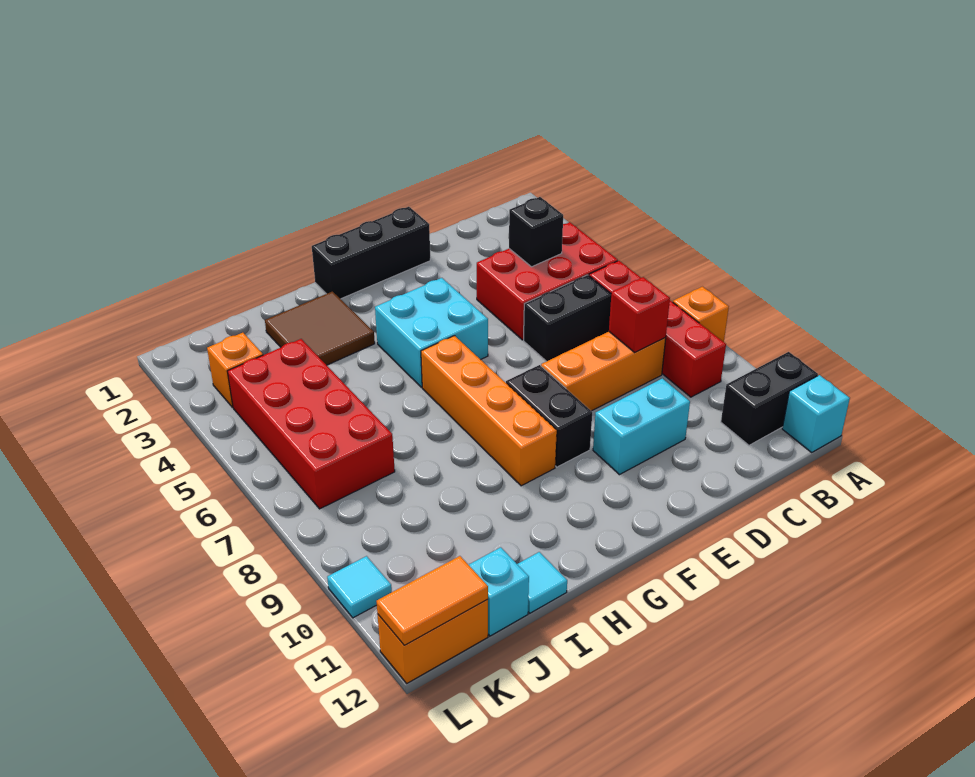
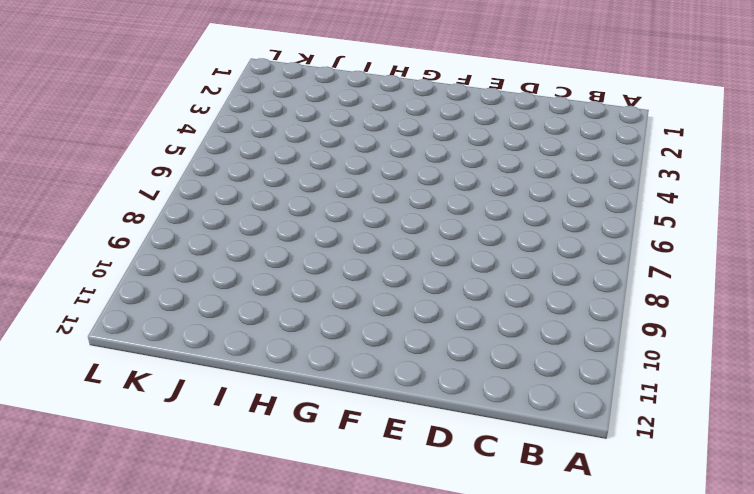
none -> orange brick A8 level 1
none -> black brick A11:B11 level 1
none -> cyan brick A12 level 1

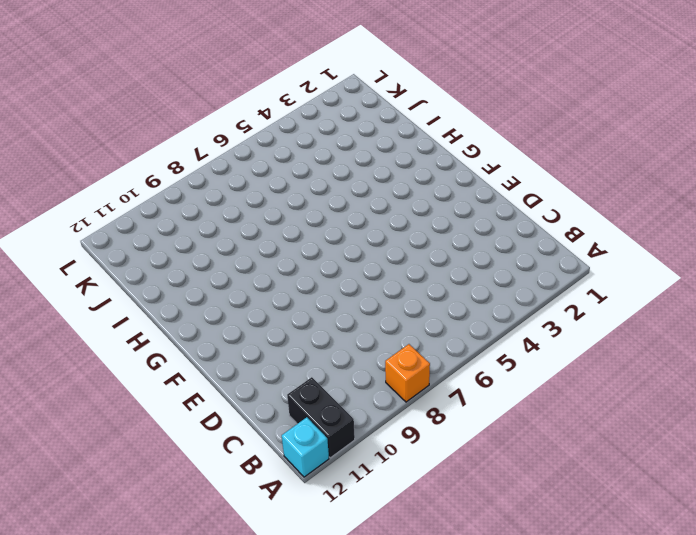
none -> red brick B4:D5 level 1
none -> red brick B6:B9 level 1
none -> black brick C6:D6 level 1

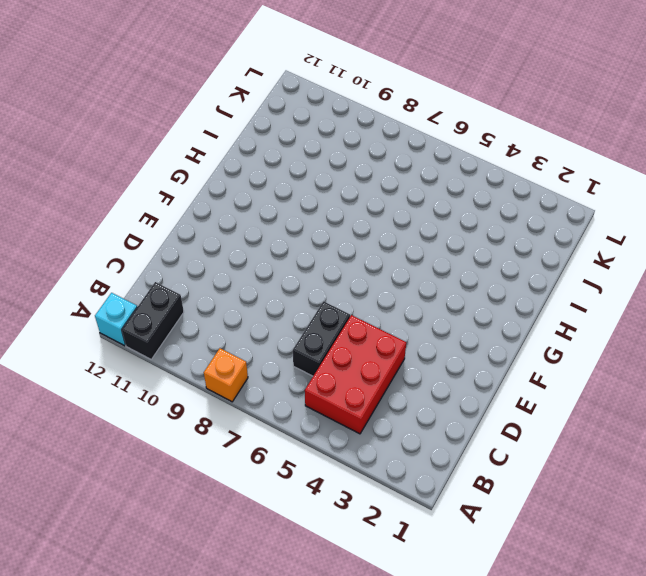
none -> red brick B6:B9 level 1
none -> orange brick C8:E8 level 1
none -> cyan brick D10:E10 level 1

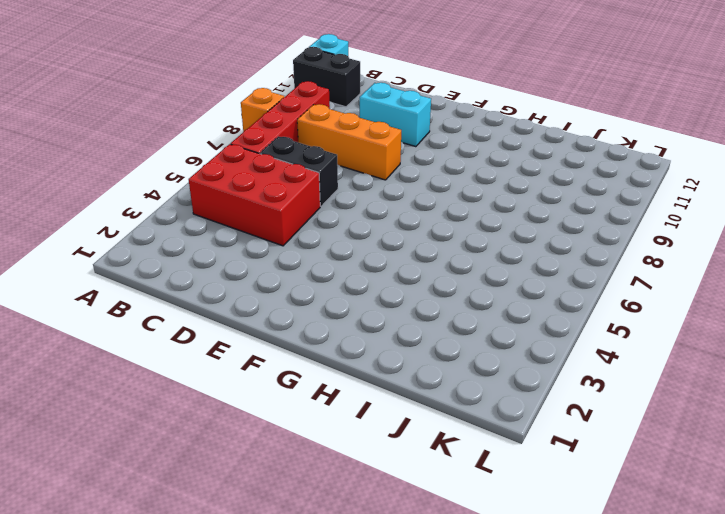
none -> black brick E1:G1 level 1
none -> cyan brick F4:G5 level 1
none -> black brick F8:F9 level 1

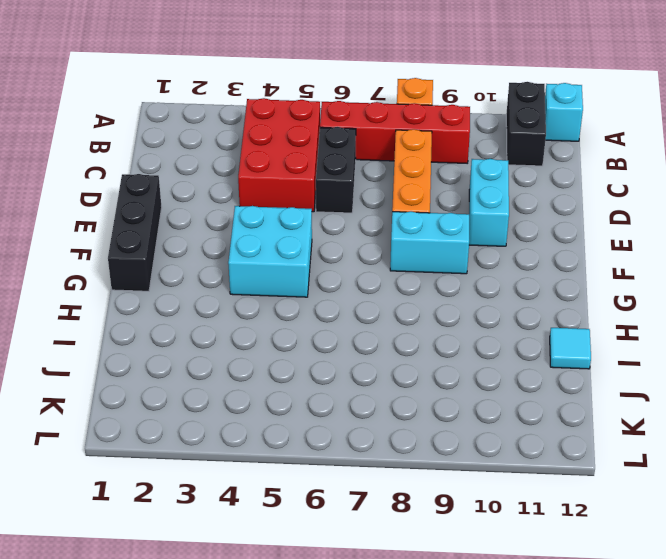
cyan brick F8:F9 level 1 -> black brick F8:F9 level 1
none -> orange brick G6:G9 level 1
none -> brown tile H2:I3 level 1
none -> red brick J4:K7 level 1

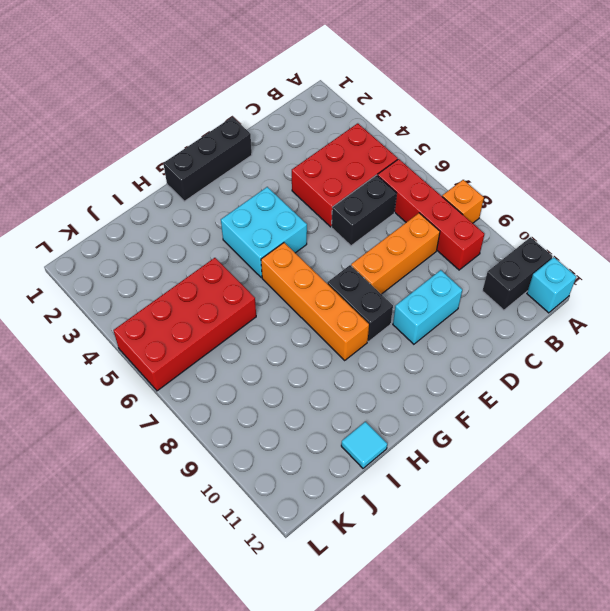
red brick I5:L6 level 1 -> red brick J4:K7 level 1
none -> brown tile H2:I3 level 1
none -> cyan brick J12 level 1
none -> orange brick K3 level 1

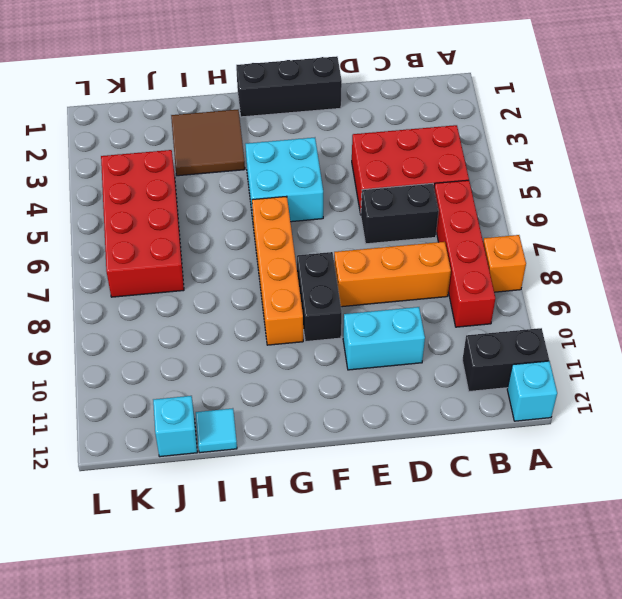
none -> orange brick K3 level 1
none -> orange brick K12:L12 level 1
none -> cyan tile L10 level 1

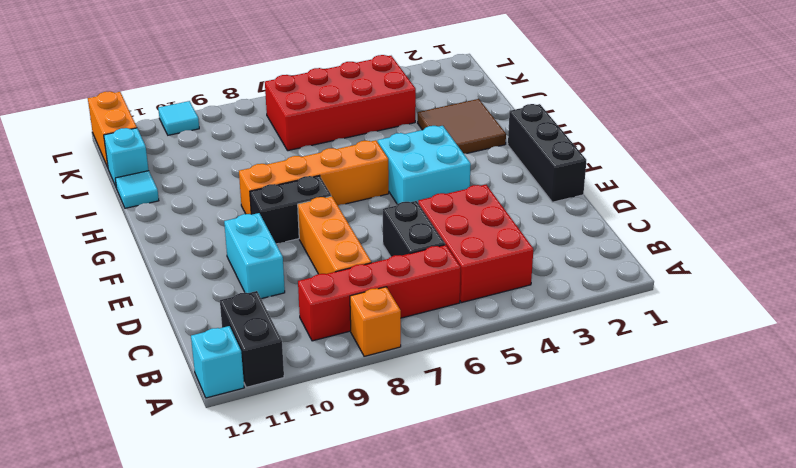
none -> orange brick K3 level 1
none -> black brick C4 level 2
none -> red brick C8 level 2

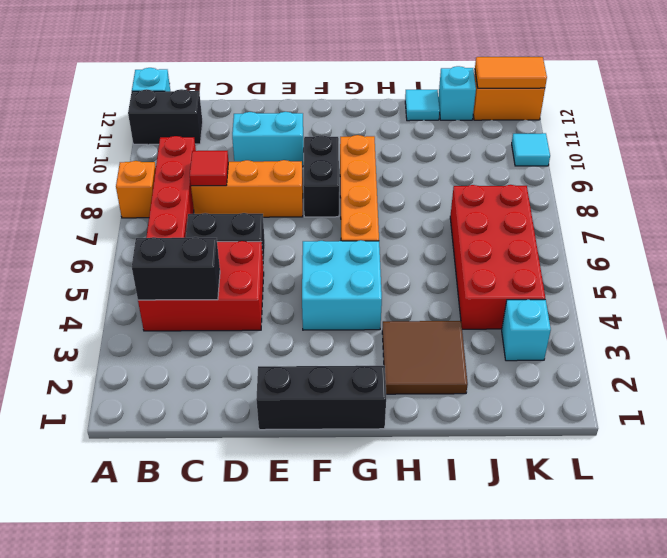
black brick B4:C4 level 2 -> black brick C4 level 2
red tile C8 level 2 -> red brick C8 level 2
cyan brick K3 level 1 -> orange brick K3 level 1

